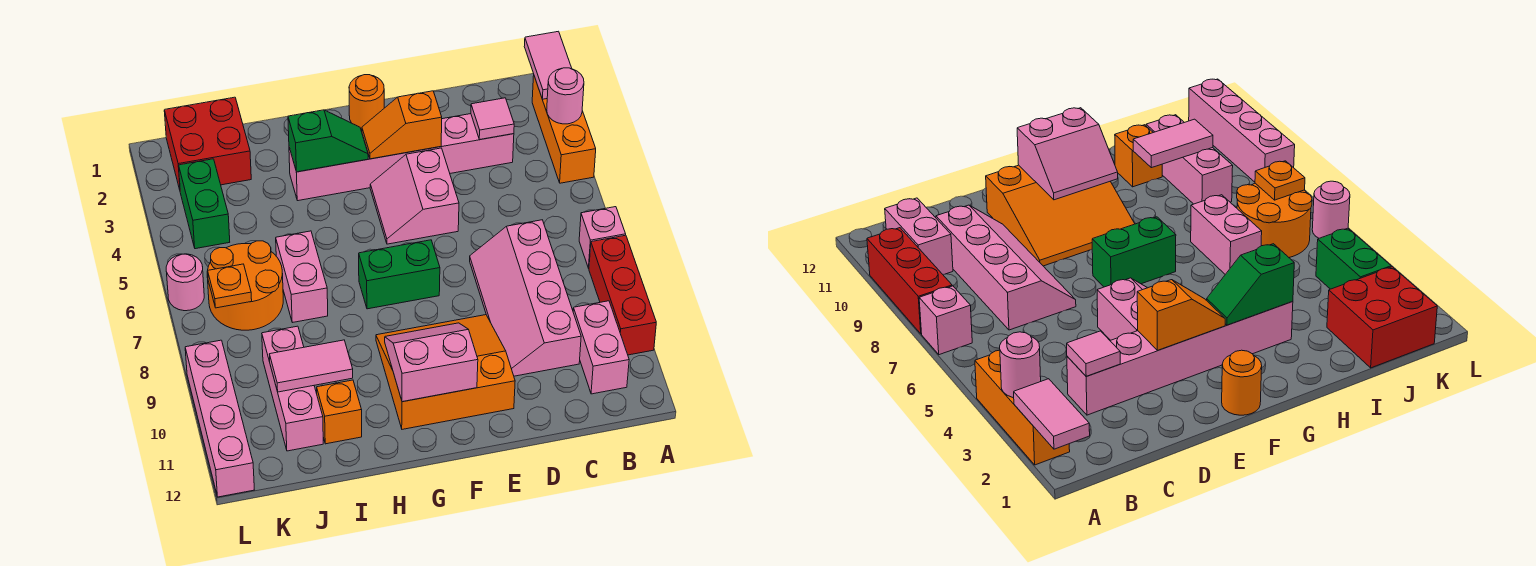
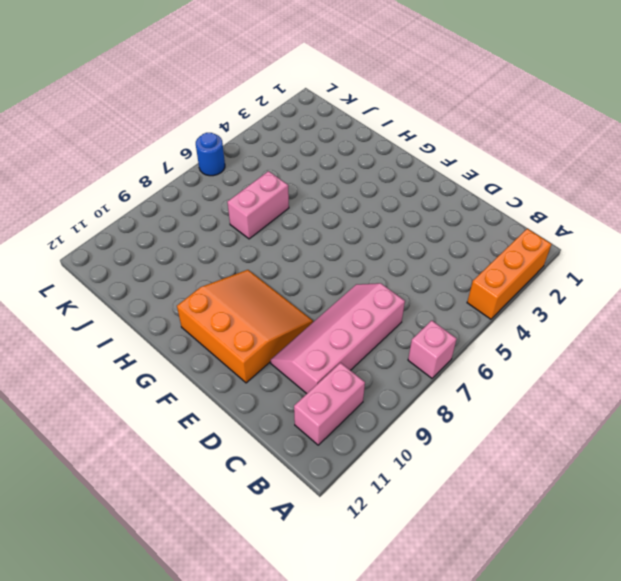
blue round brick L6 level 1 -> pink round brick L6 level 1
none -> red brick A8:A10 level 1
none -> pink brick C3:H3 level 1
none -> pink slope E4:F5 level 1 top E

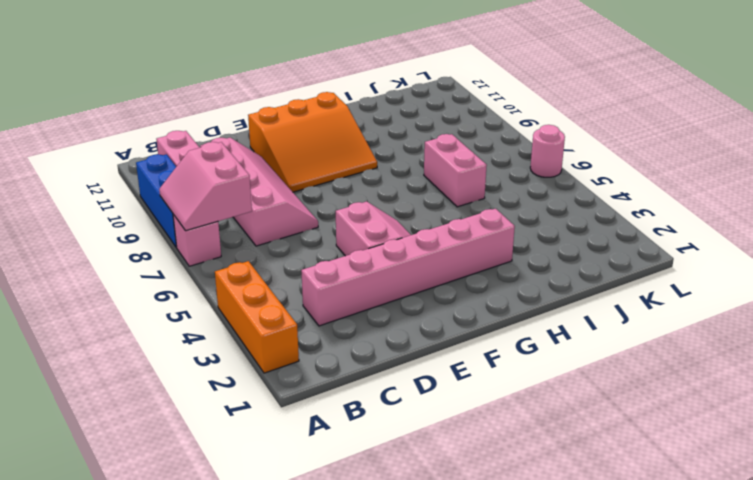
pink slope A7:B8 level 2 top B -> pink slope F10:G11 level 2 top 11
blue brick A8:A10 level 1 -> red brick A8:A10 level 1
none -> orange round brick F1 level 1
none -> green brick F7:G7 level 1
none -> orange brick I11 level 1

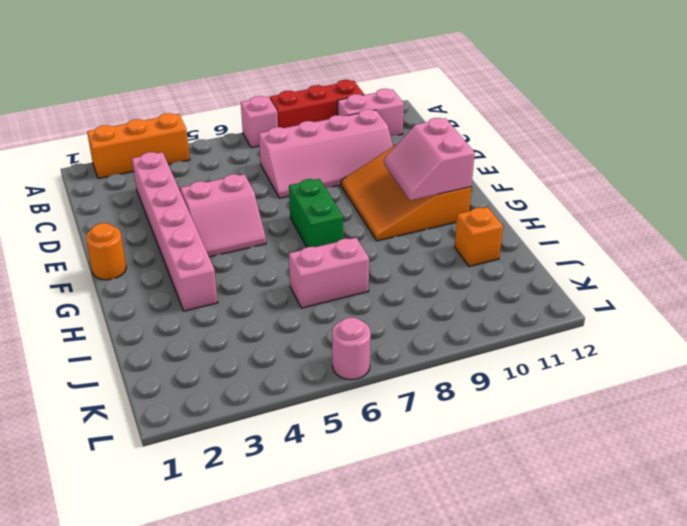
none -> red brick J1:K2 level 1
none -> orange round brick J6:K7 level 1
none -> pink brick J9:J11 level 1

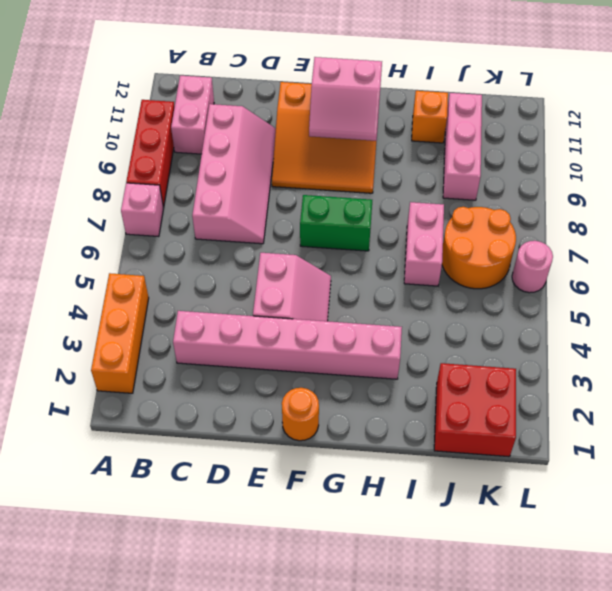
none -> green brick K3:K4 level 1
none -> pink brick L9:L12 level 1
none -> pink tile A1:A2 level 2

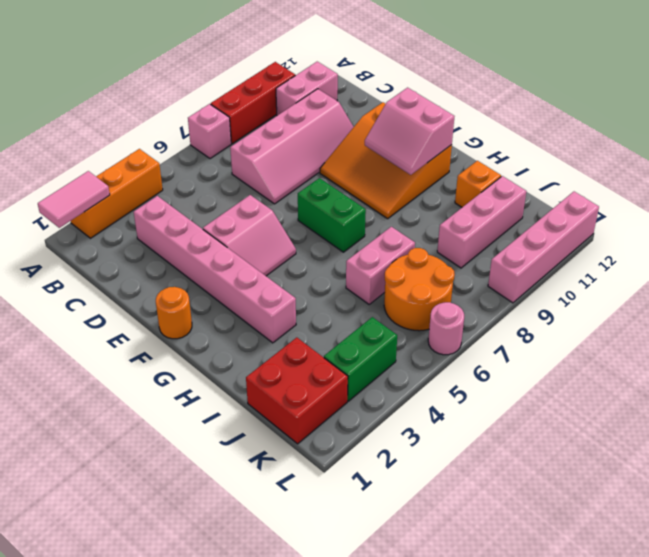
none -> pink round brick A3 level 2
none -> pink tile C3 level 2
none -> orange slope E3:F3 level 2 top E

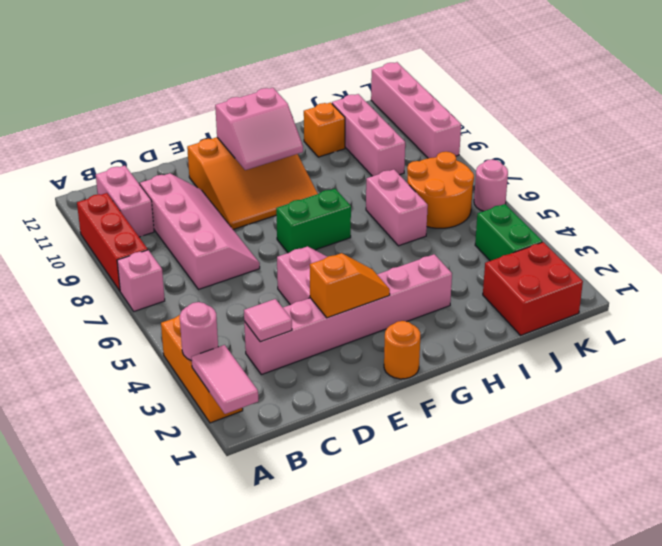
none -> green slope G3:H3 level 2 top H
none -> pink tile I10:J10 level 2
none -> orange plate K7 level 2

